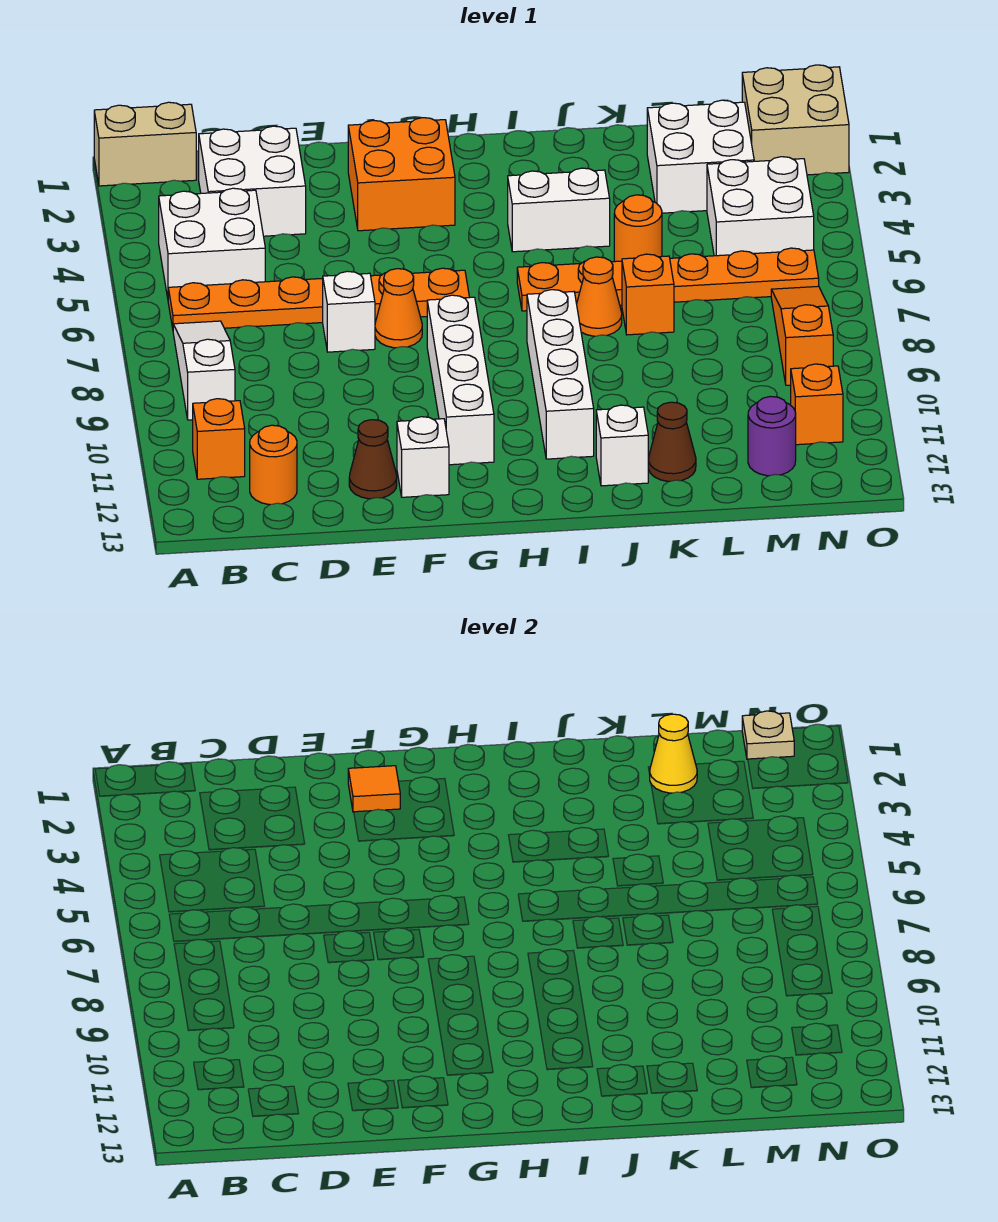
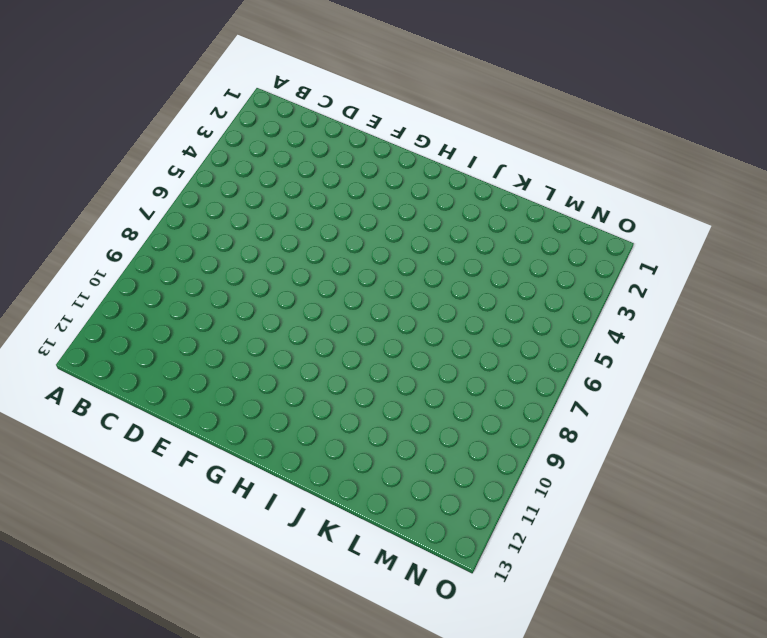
none -> tan brick A1:B1 level 1
none -> white brick B4:C5 level 1
none -> orange plate B6:G6 level 1
none -> white slope B7:B9 level 1 top 9

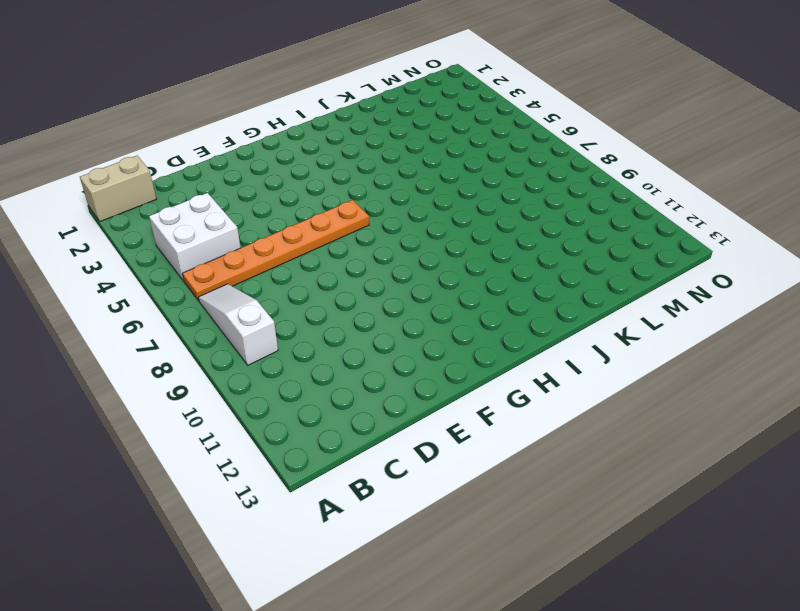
none -> orange brick B11 level 1
none -> white brick C2:D3 level 1
none -> orange round brick C12 level 1
none -> white brick E7 level 1

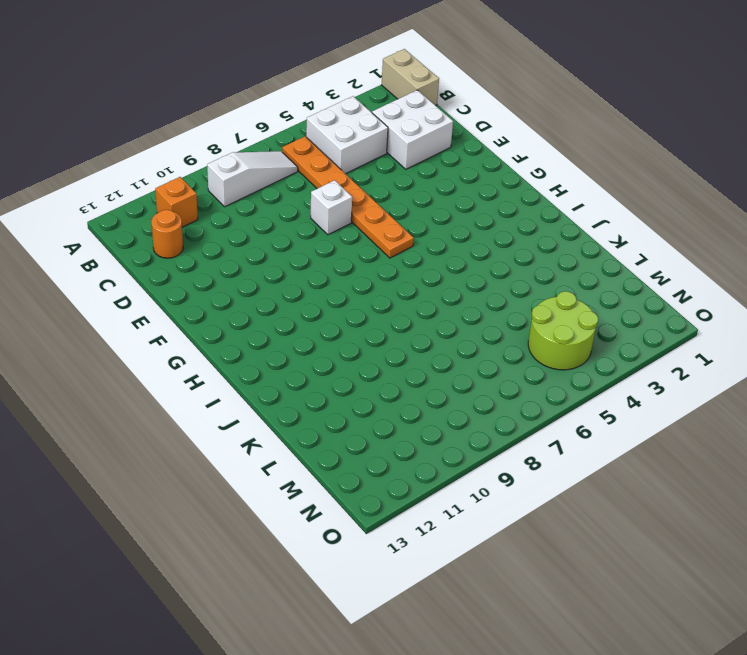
lime round brick M4:N5 level 1 -> white brick M4:N5 level 1
none -> brown cone E12 level 1
none -> orange brick F2:G3 level 1
none -> orange cone F7 level 1
none -> white brick F12 level 1

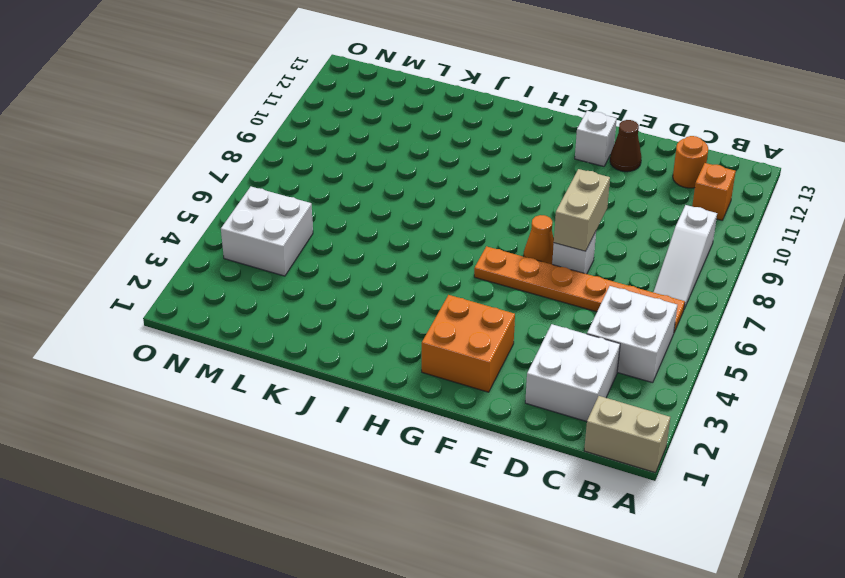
tan brick E7:E8 level 2 -> none
none -> white brick G8:G11 level 1
none -> white brick I4:J4 level 1
none -> orange plate I6:N6 level 1
none -> white brick I8:I11 level 1

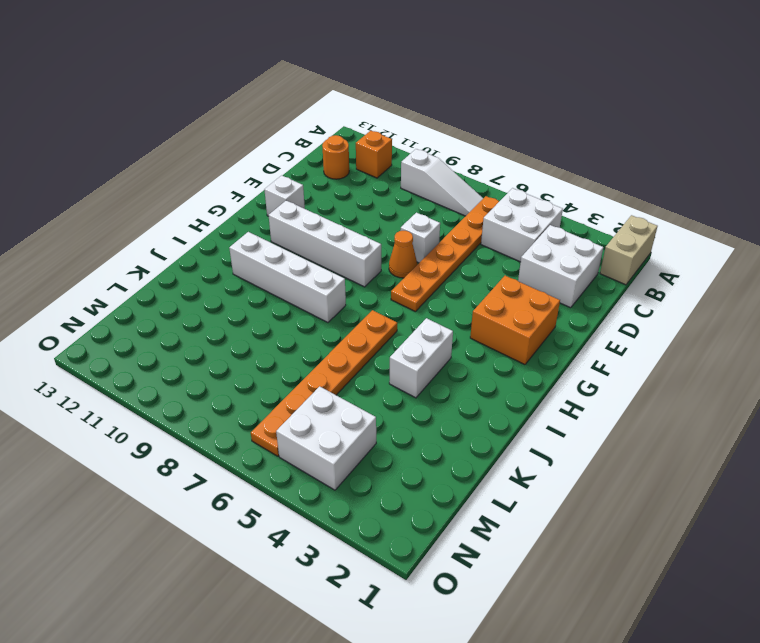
none -> brown cone E12 level 1
none -> orange cone J7 level 1
none -> white brick J12 level 1
none -> orange round brick K5 level 1

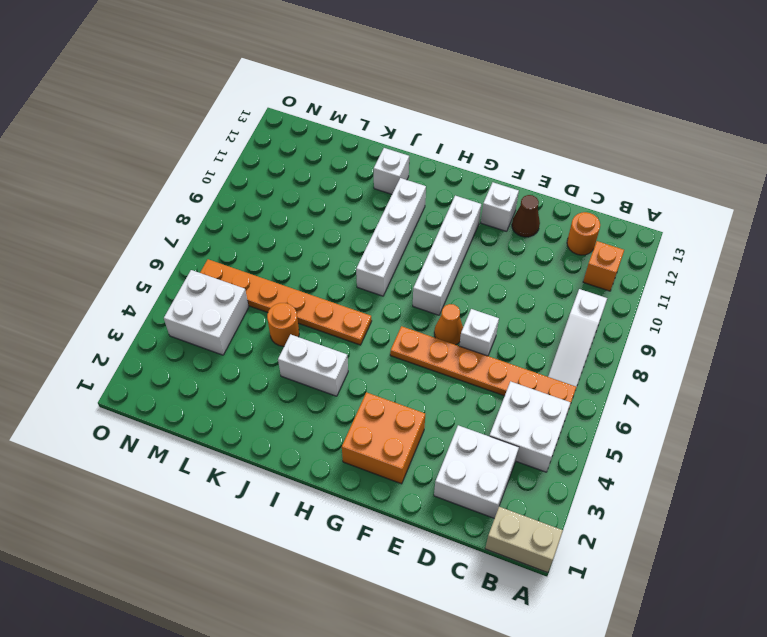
none -> orange cone J7 level 1
none -> orange brick K7 level 1
none -> brown cone K12 level 1
none -> white brick L2:M3 level 1

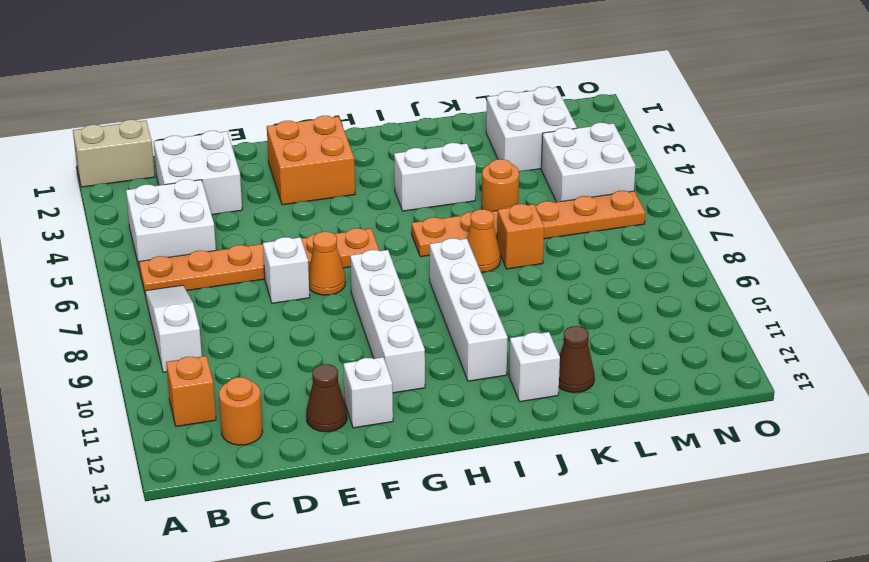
none -> purple round brick M12 level 1
none -> tan brick N1:O2 level 1
none -> orange slope N7:N9 level 1 top 9
none -> orange brick N11 level 1

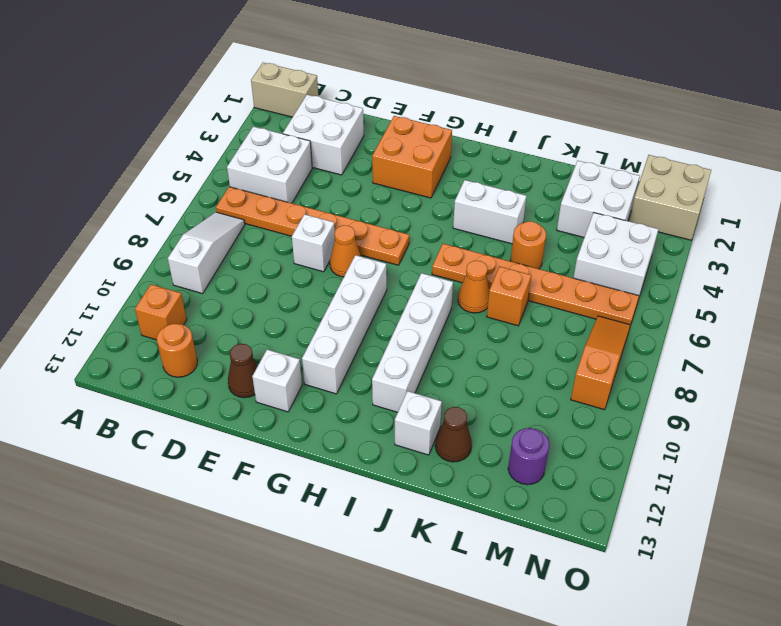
none -> orange brick N11 level 1
none -> orange tile F2 level 2
none -> yellow cone L2 level 2
none -> tan plate N1 level 2

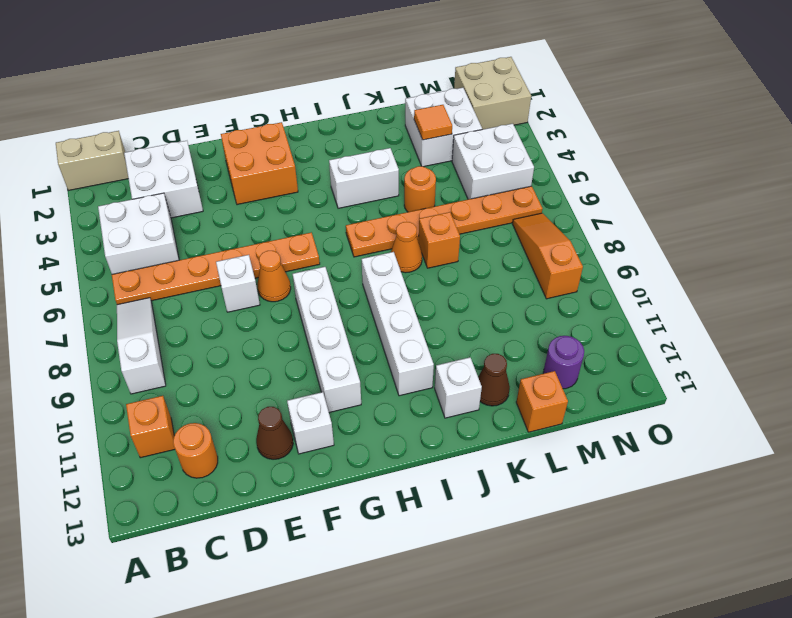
orange tile L3 level 2 -> orange tile F2 level 2
orange brick L13 level 1 -> orange brick N11 level 1
none -> yellow cone L2 level 2
none -> tan plate N1 level 2

